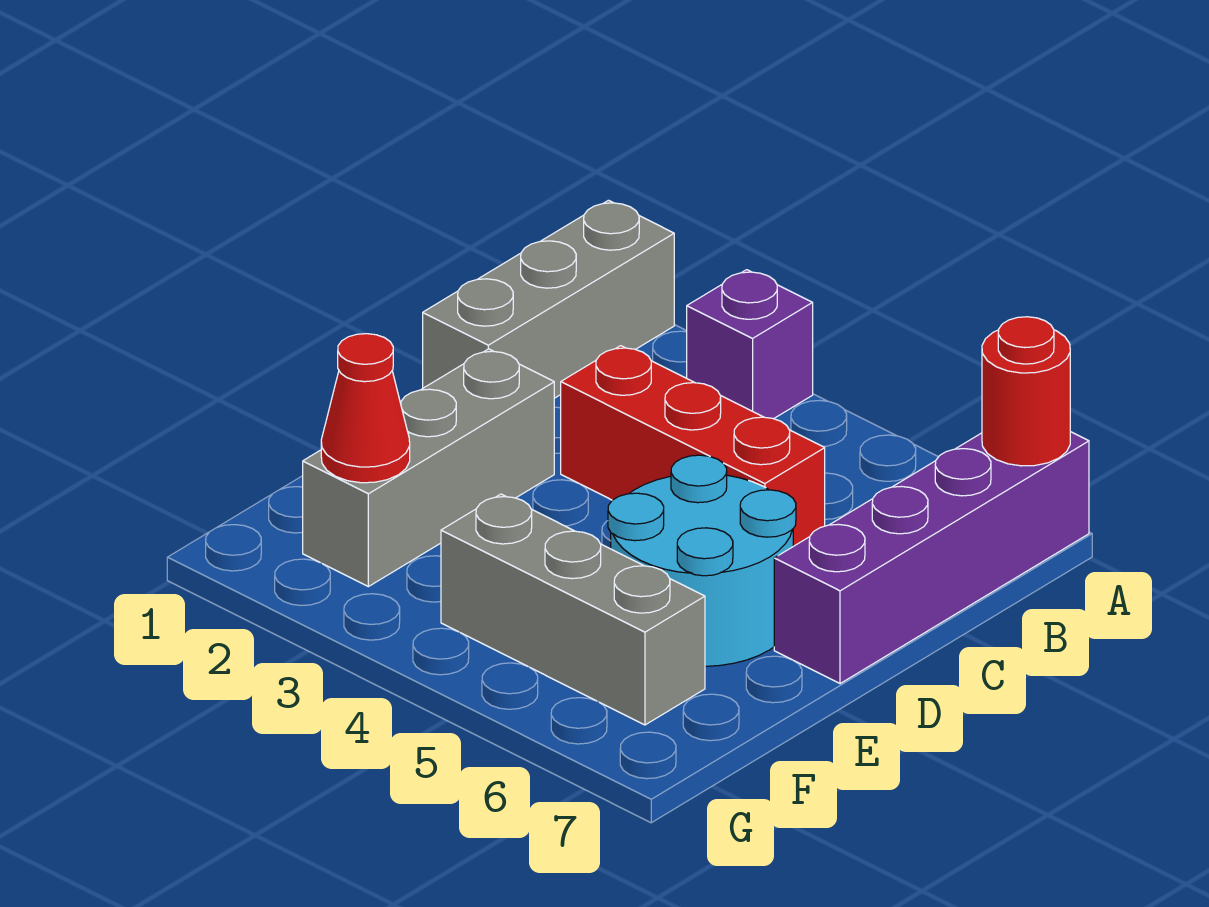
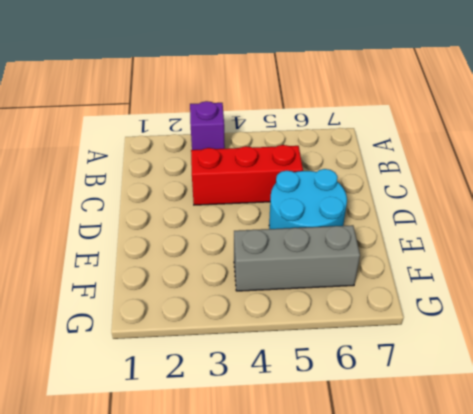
none -> grey brick A1:C1 level 1
none -> purple brick A7:D7 level 1

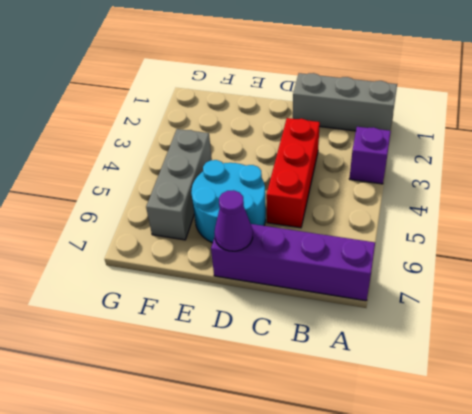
purple cone D7 level 2 -> none
none -> grey brick D2:F2 level 1
none -> red round brick A7 level 2

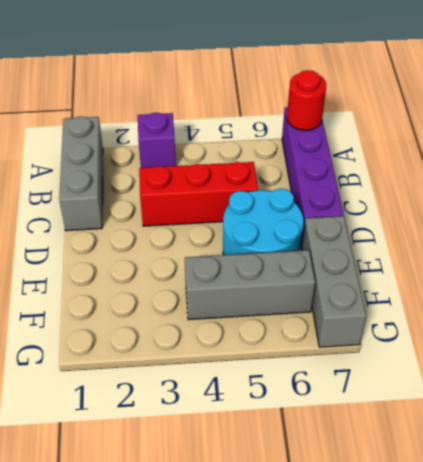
grey brick E7:G7 level 1 -> grey brick D2:F2 level 1
none -> red cone F2 level 2

